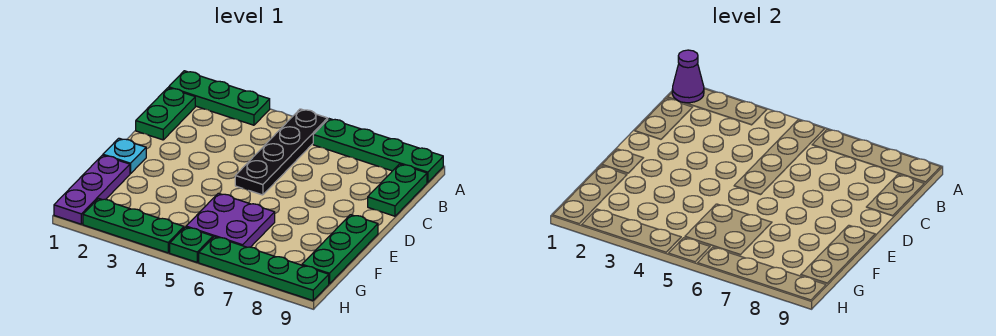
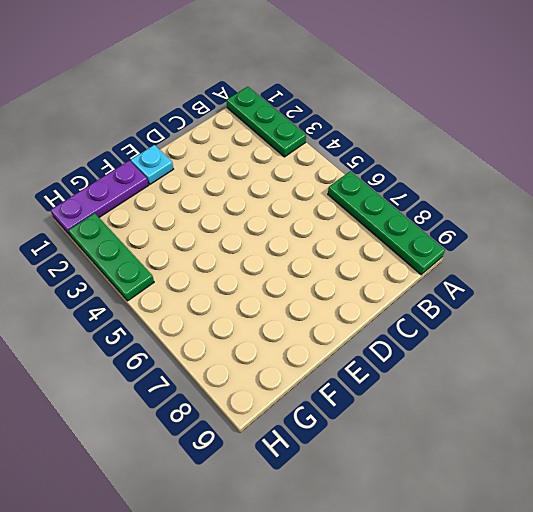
none -> black plate A5:D5 level 1
none -> green plate B1:C1 level 1
none -> green plate B9:C9 level 1

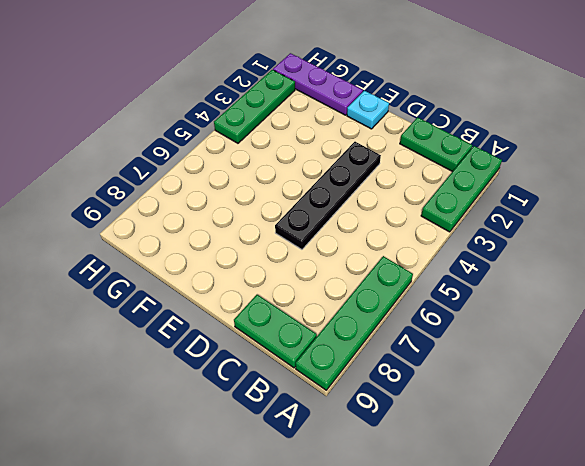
black plate D3:D6 level 1 -> black plate A5:D5 level 1
none -> green plate E9:G9 level 1
none -> purple plate F5:G6 level 1
none -> green plate H5 level 1

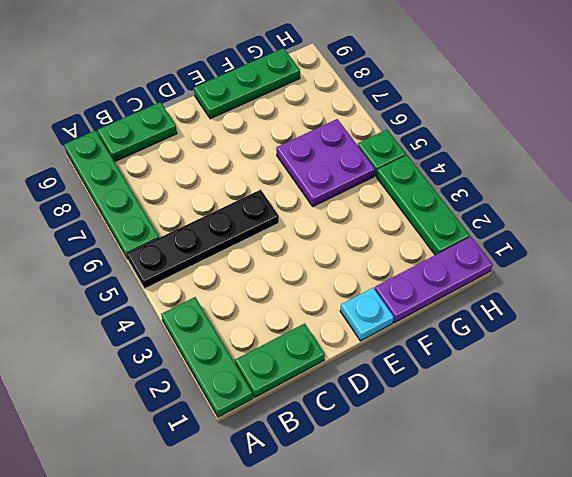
none -> green plate H6:H9 level 1
none -> purple cone A1 level 2

